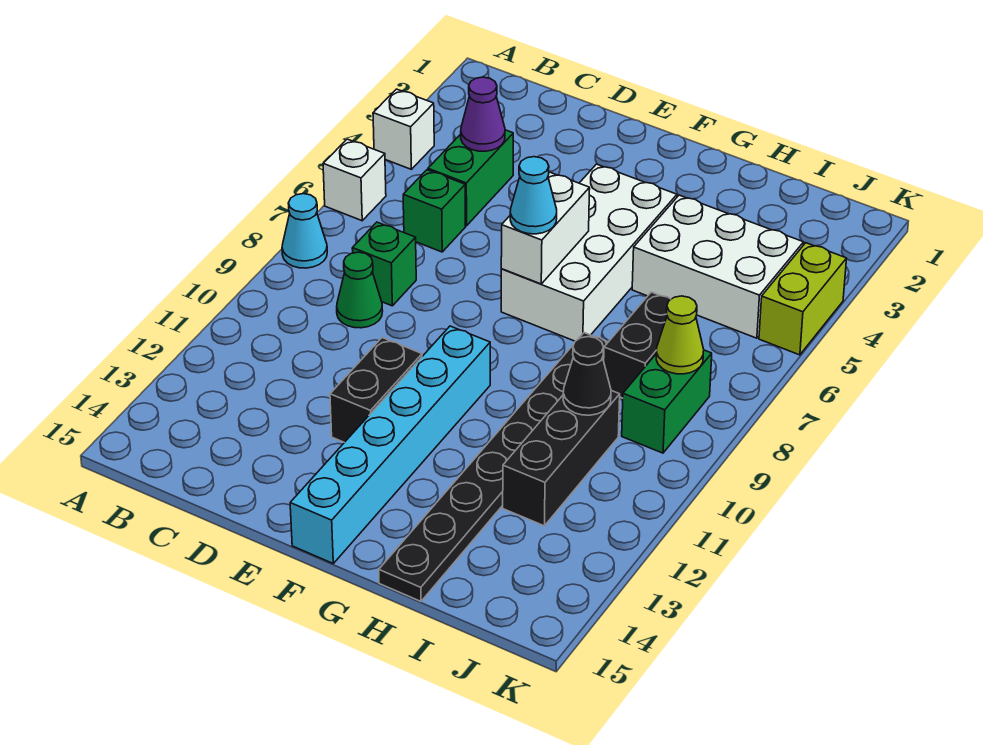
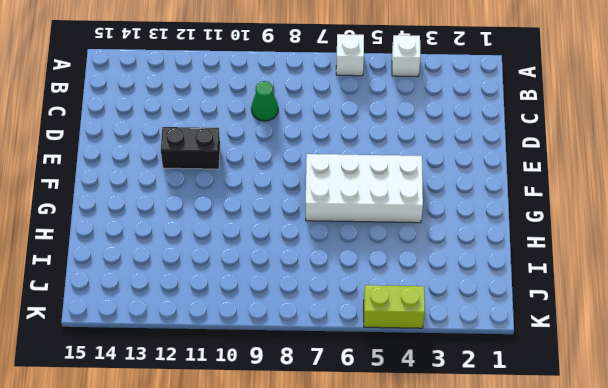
none -> cyan cone A8 level 1
none -> green brick C4:C5 level 1
none -> green brick C6 level 1

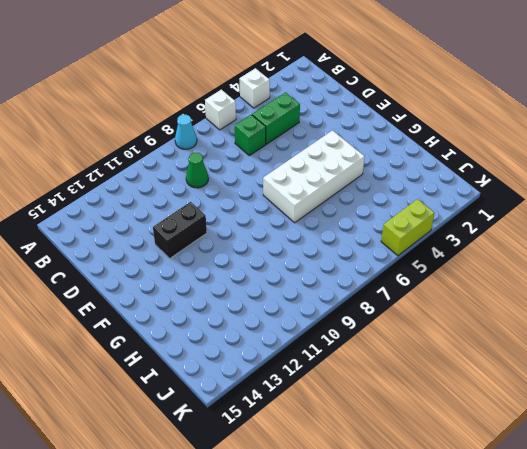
none -> green brick C8 level 1
none -> cyan brick F10:F15 level 1
none -> white brick H4:J5 level 1

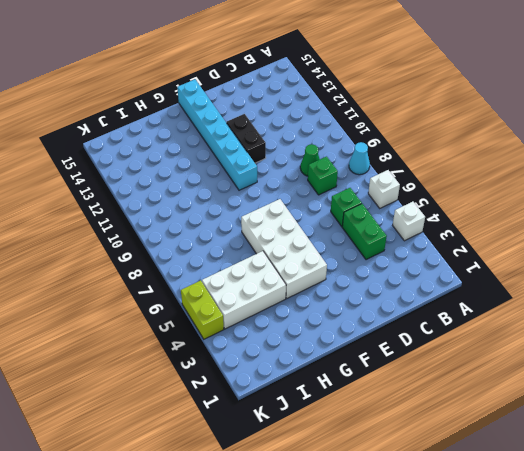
none -> black plate H8:H15 level 1
none -> black brick I7:I8 level 1
none -> black brick I10:I12 level 1

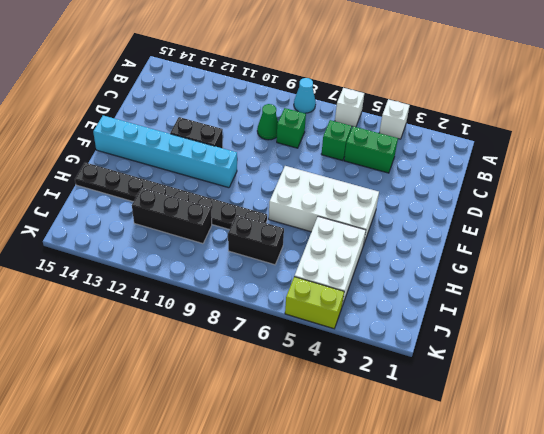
none -> green brick J8:J9 level 1
none -> purple cone C4 level 2
none -> white brick F6:F7 level 2

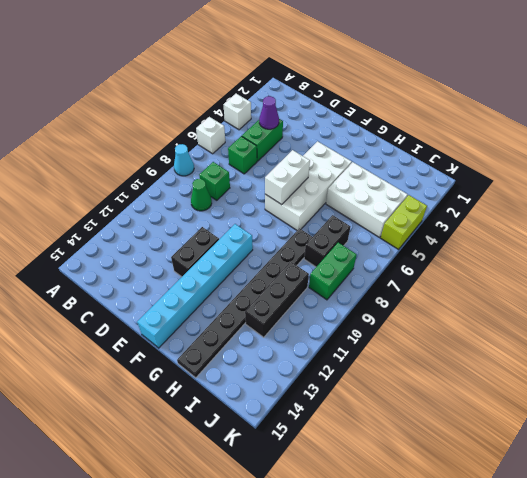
none -> black cone I10 level 2
none -> lime cone J8 level 2
none -> cyan cone F7 level 3

